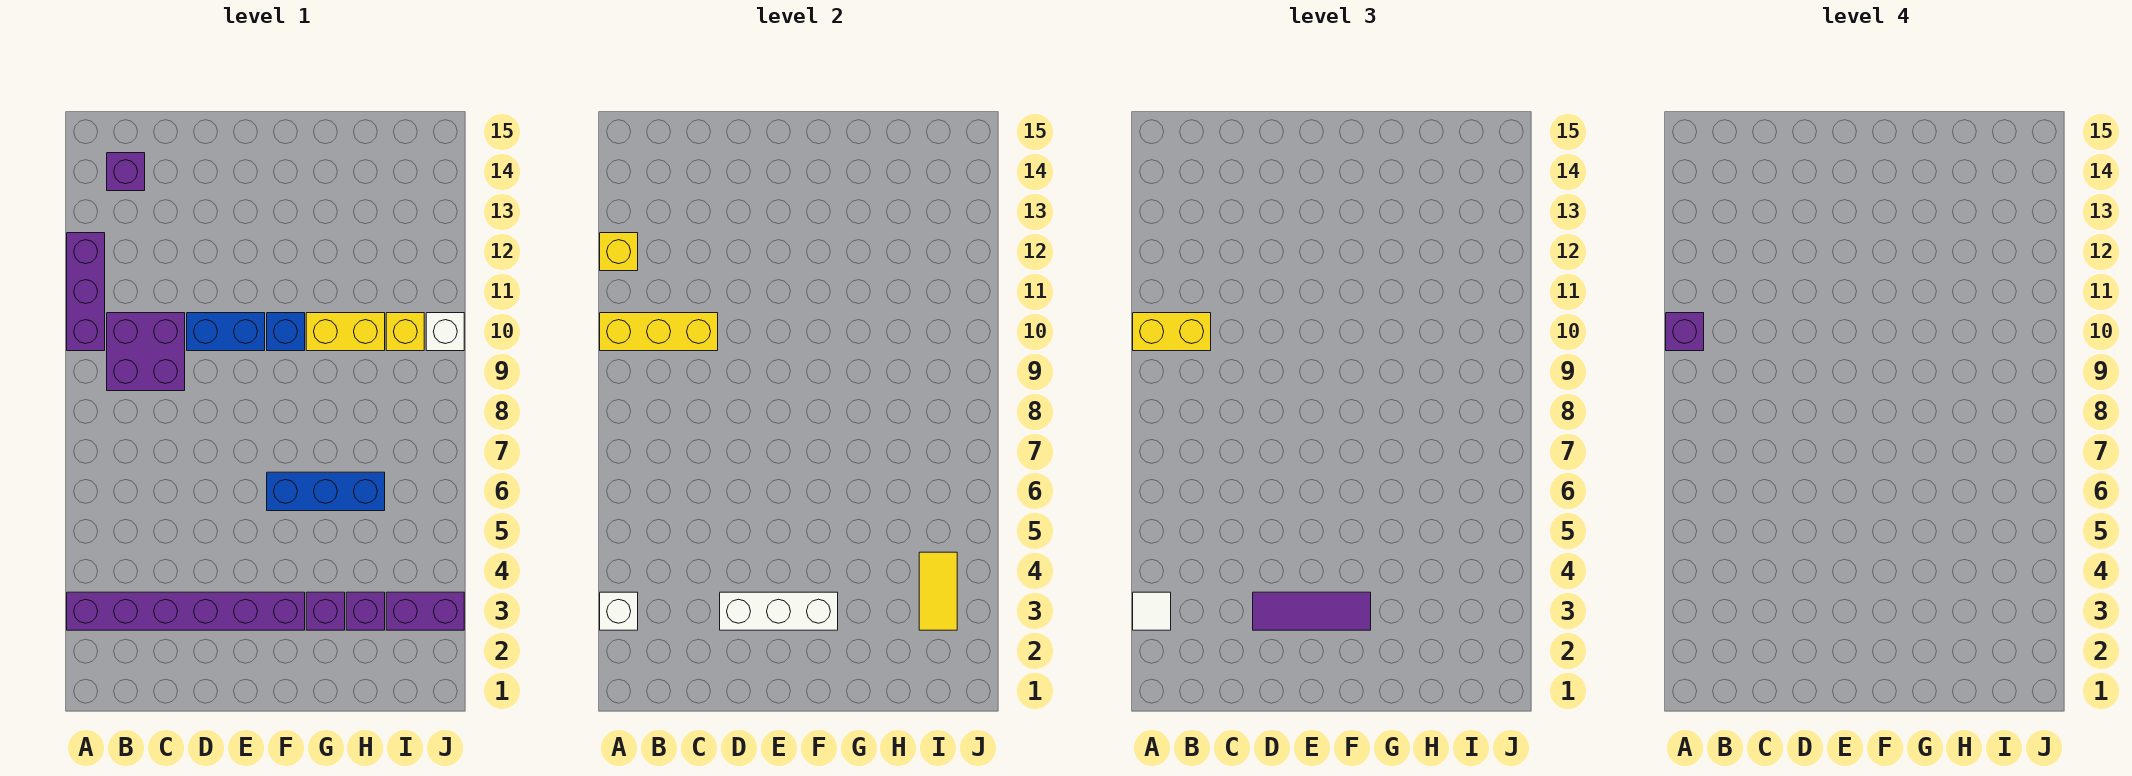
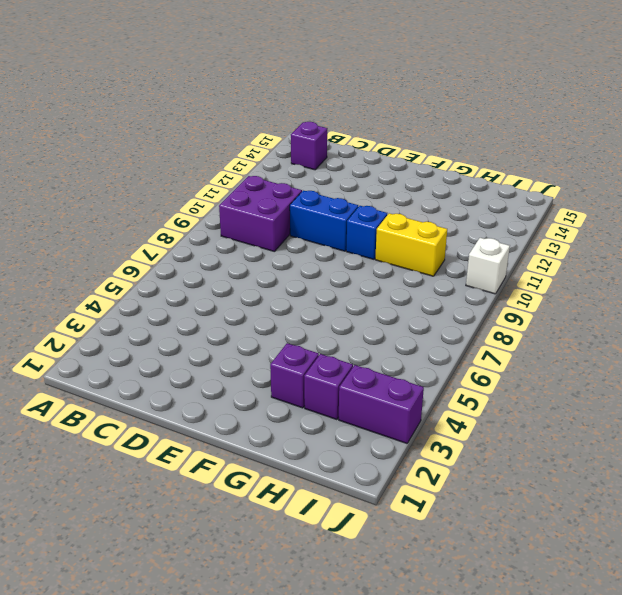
none -> purple brick A3:F3 level 1
none -> purple brick A10:A12 level 1
none -> blue brick F6:H6 level 1

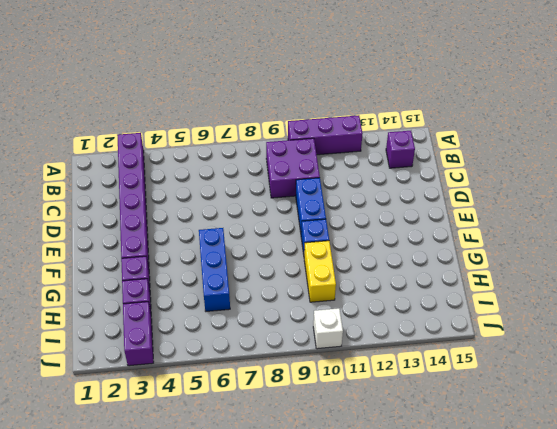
none -> yellow brick I10 level 1
none -> white brick A3 level 2
none -> yellow brick A10:C10 level 2

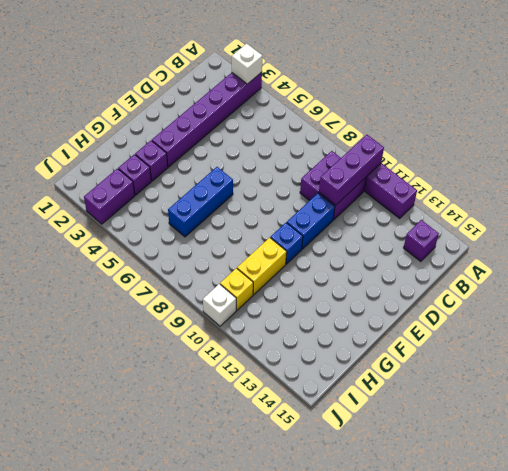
purple brick A10:C10 level 2 -> yellow brick A10:C10 level 2
none -> yellow brick A12 level 2
none -> white brick D3:F3 level 2
none -> yellow tile I3:I4 level 2

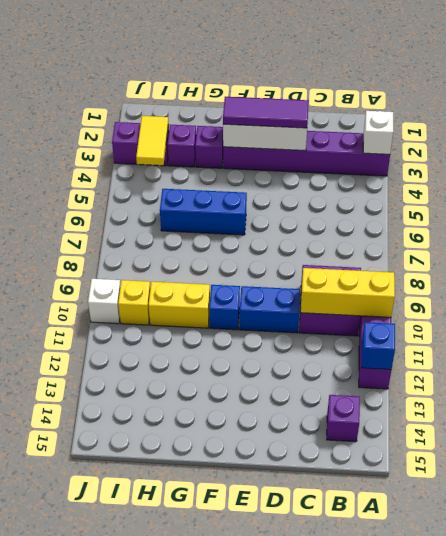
blue brick A12 level 2 -> yellow brick A12 level 2
none -> white tile A3 level 3
none -> yellow brick A10:B10 level 3
none -> purple brick A10 level 4

